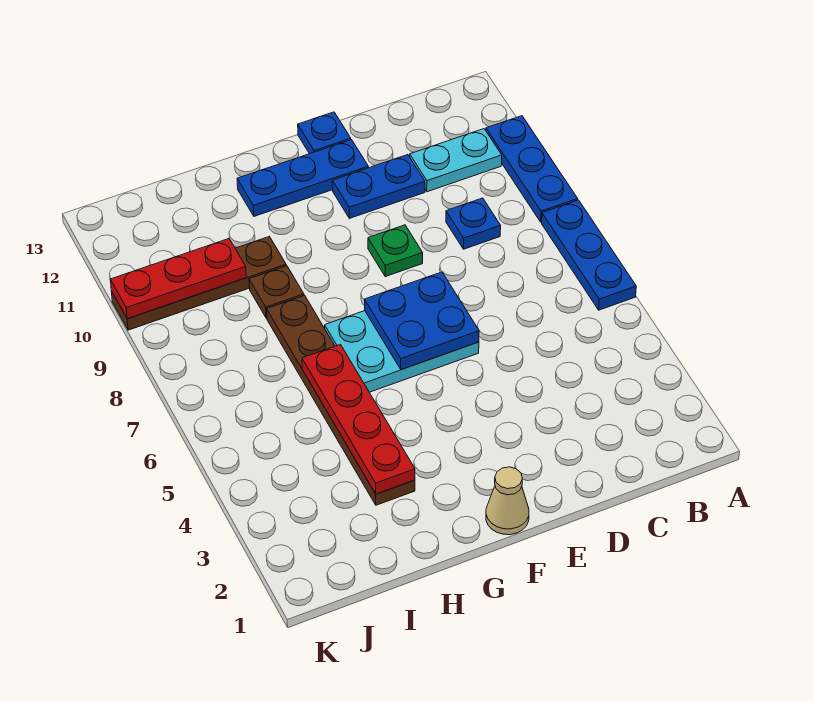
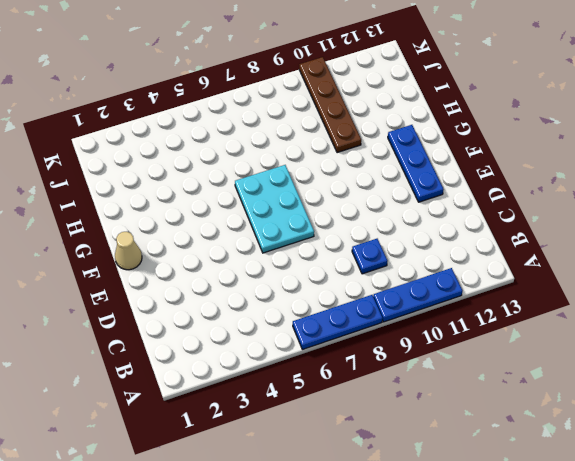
none -> cyan plate B11:C11 level 1
none -> blue plate D11:E11 level 1
none -> green plate E9 level 1

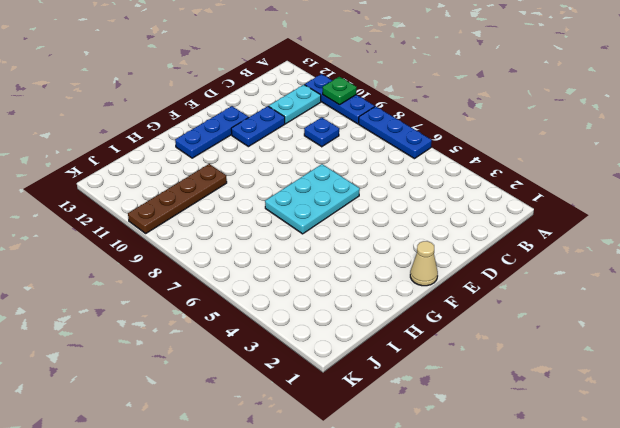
green plate A10 level 2 -> green plate E9 level 1
none -> blue plate E13 level 1
none -> brown plate H3:H8 level 1
none -> brown plate H9 level 1

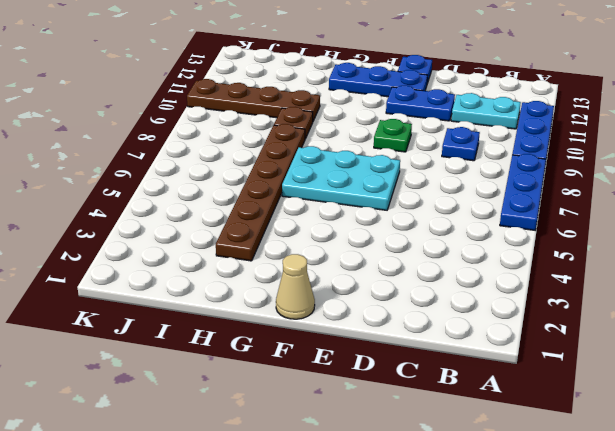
none -> blue plate E6:F7 level 2
none -> red plate H3:H6 level 2
none -> red plate I10:K10 level 2

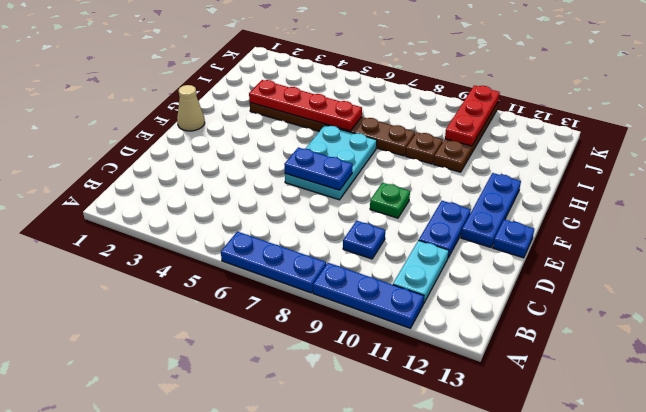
blue plate E6:E7 level 2 -> blue plate E6:F7 level 2

